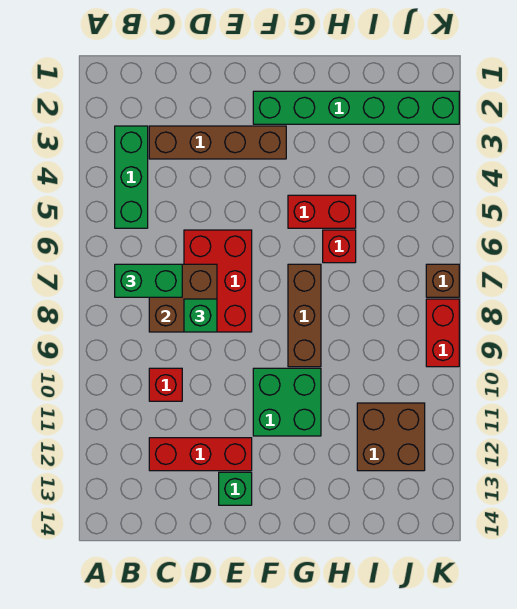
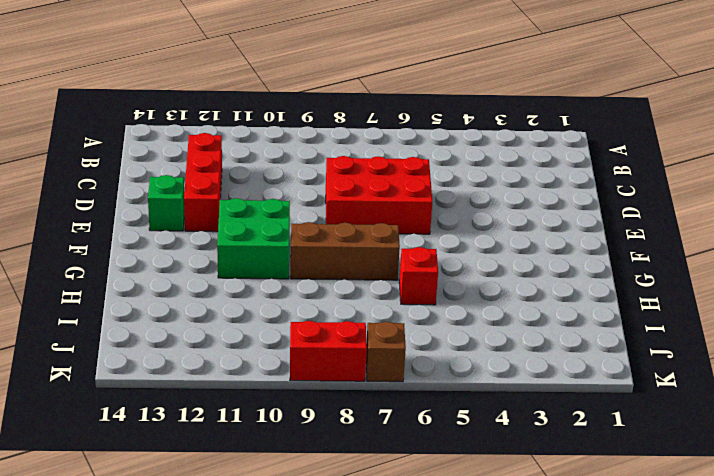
none -> green brick B3:B5 level 1
none -> brown brick C3:F3 level 1
none -> red brick C10 level 1

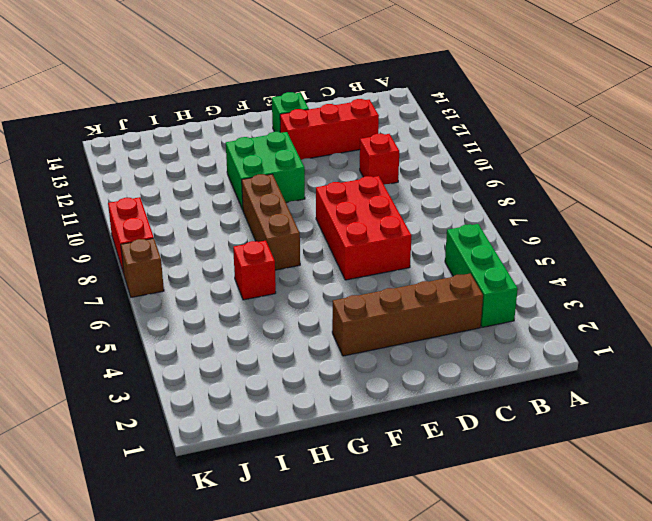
none -> green brick F2:K2 level 1
none -> red brick G5:H5 level 1
none -> brown brick I11:J12 level 1

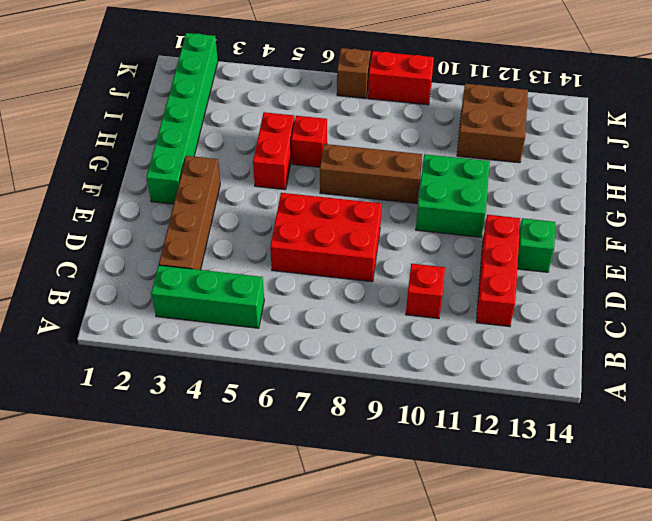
none -> brown brick C7:D8 level 2
none -> green brick B7:C7 level 3
none -> green brick D8 level 3

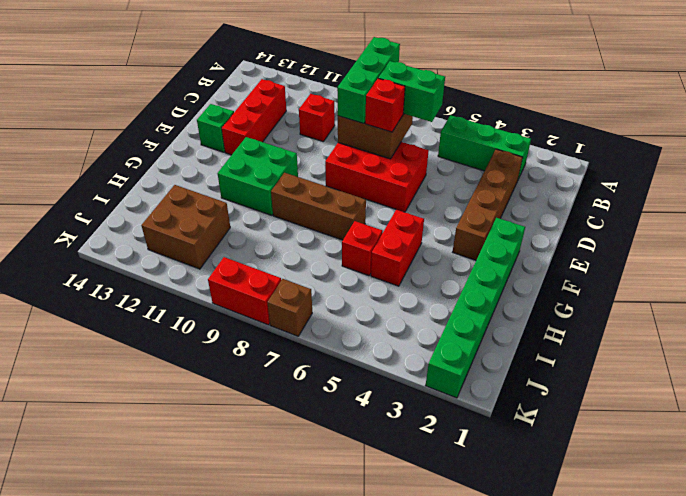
green brick B8:D8 level 3 -> green brick D8 level 3
green brick C6:C7 level 3 -> green brick B7:C7 level 3
red brick D7 level 3 -> none

